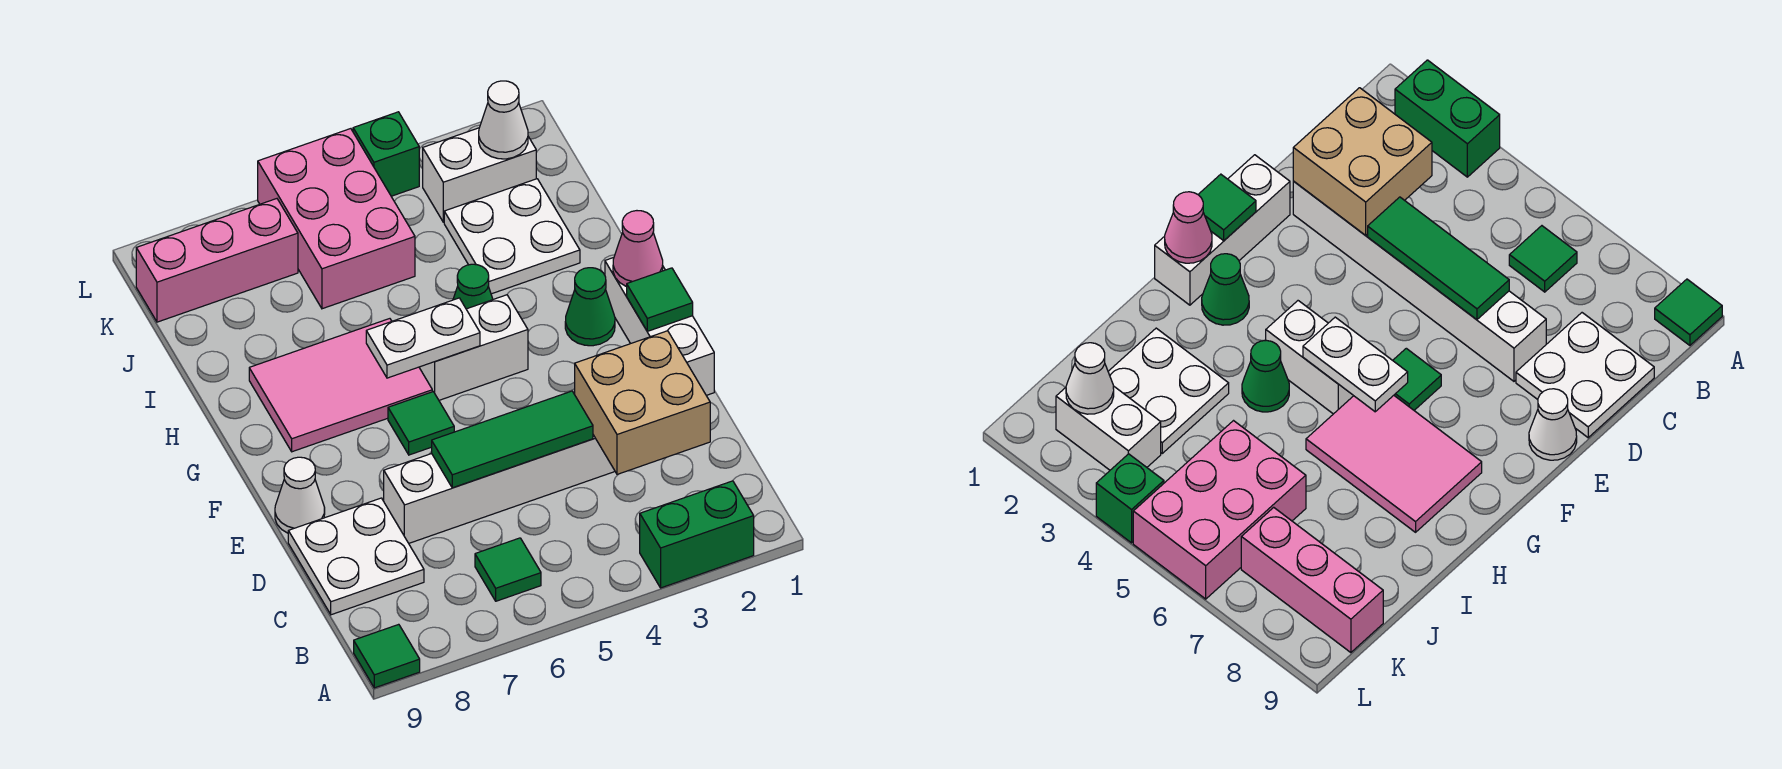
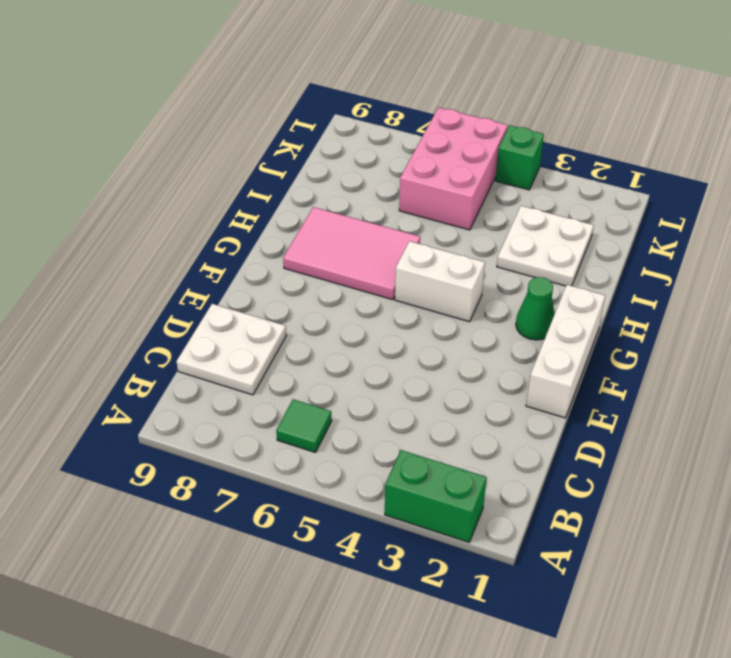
none -> green tile A9 level 1
none -> white brick D2:D7 level 1
none -> white cone E9 level 1

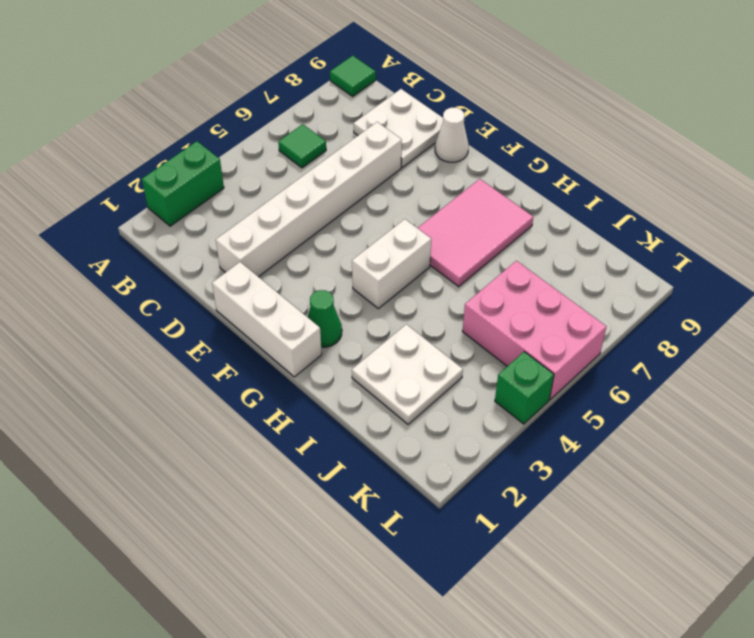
none -> green tile F6 level 1
none -> green cone H4 level 1
none -> white brick K2:K3 level 1

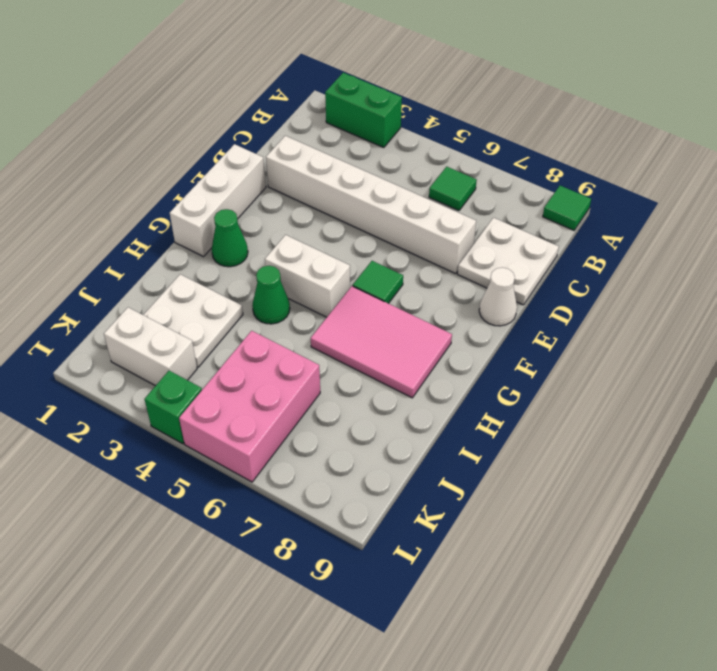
none -> pink brick K7:K9 level 1
none -> tan brick C2:D3 level 2
none -> green tile D4:D6 level 2

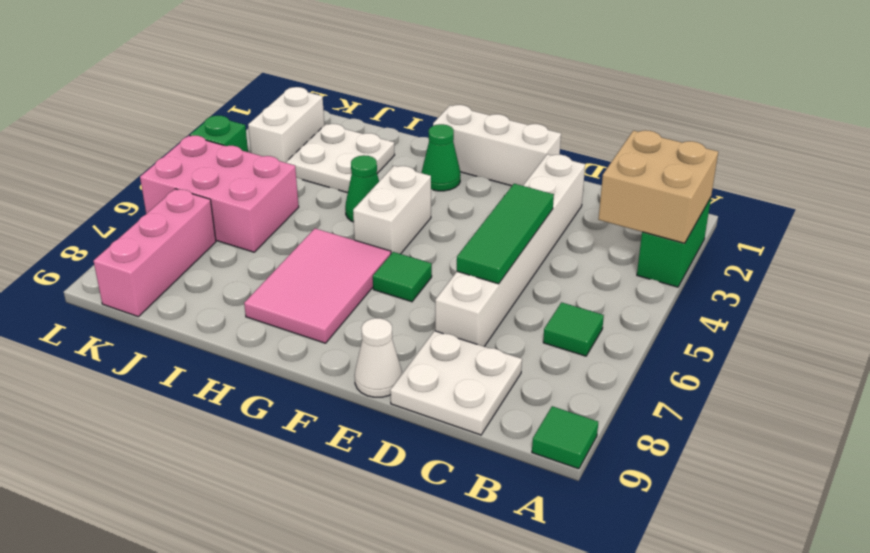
tan brick A2:B3 level 2 -> tan brick C2:D3 level 2
none -> green tile F1 level 2
none -> pink cone G1 level 2
none -> white plate G5:G6 level 2

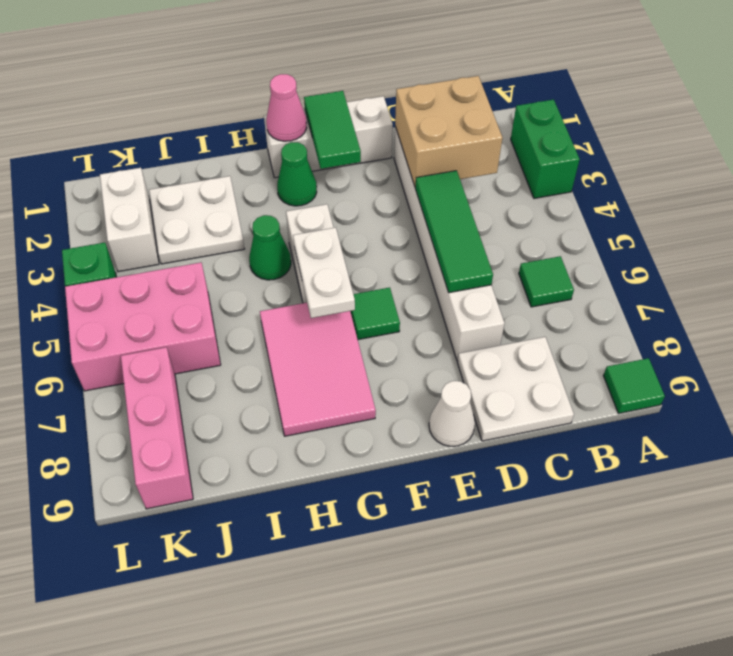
green tile F1:F2 level 2 -> green tile F1 level 2
none -> white cone K2 level 2

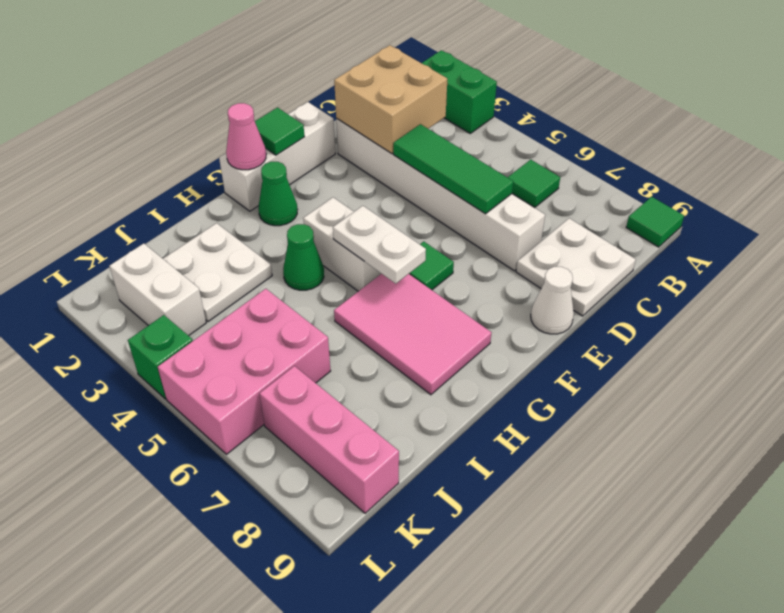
none -> white cone K2 level 2

